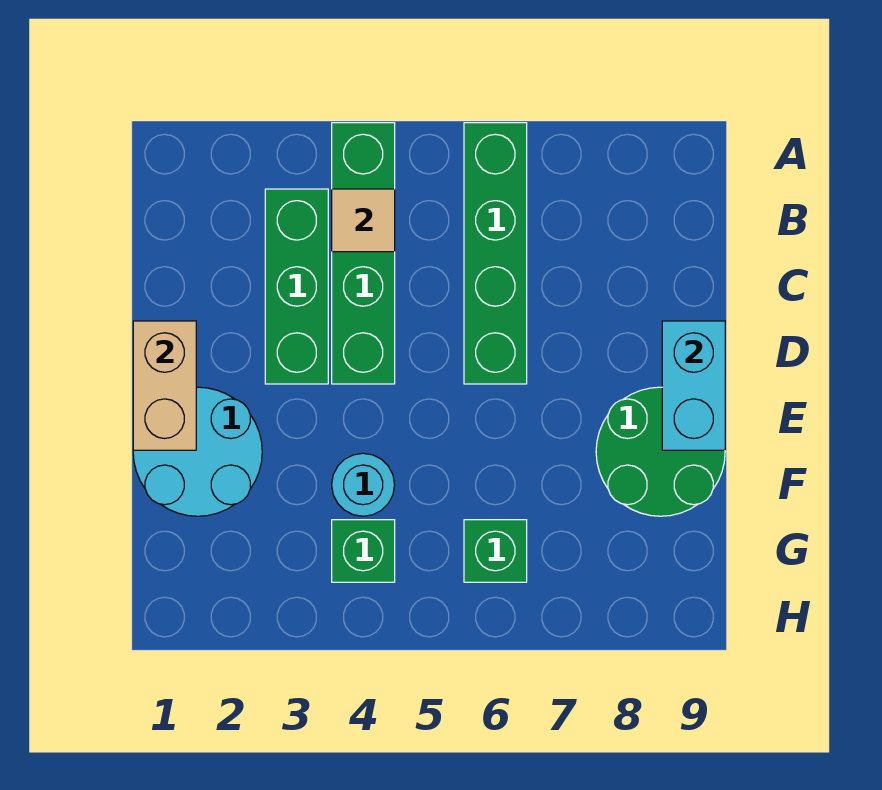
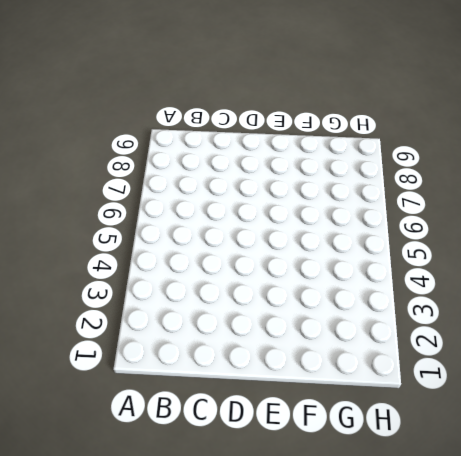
none -> green brick A4:D4 level 1
none -> green brick A6:D6 level 1

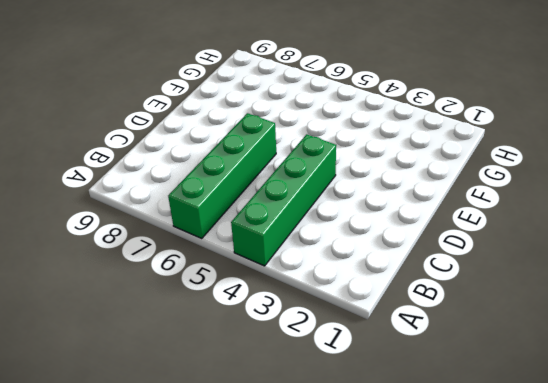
none -> green brick B3:D3 level 1
none -> cyan round brick E1:F2 level 1

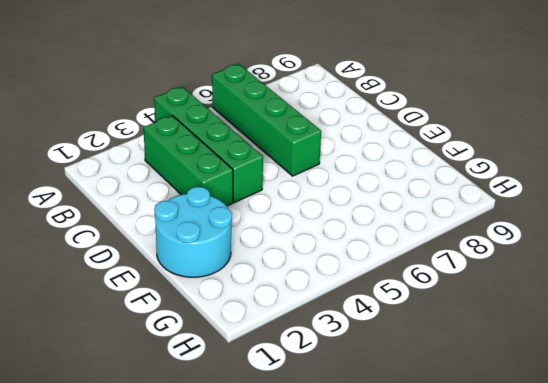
none -> green round brick E8:F9 level 1
none -> cyan round brick F4 level 1

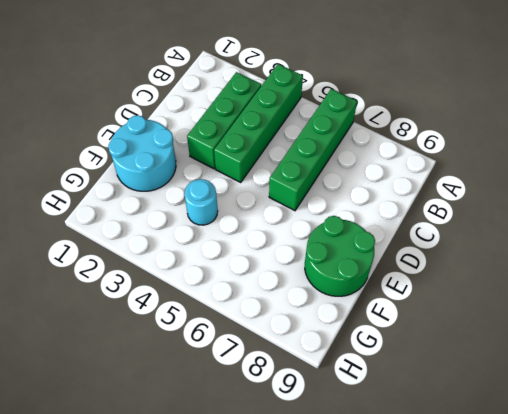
none -> green brick G4 level 1
none -> green brick G6 level 1

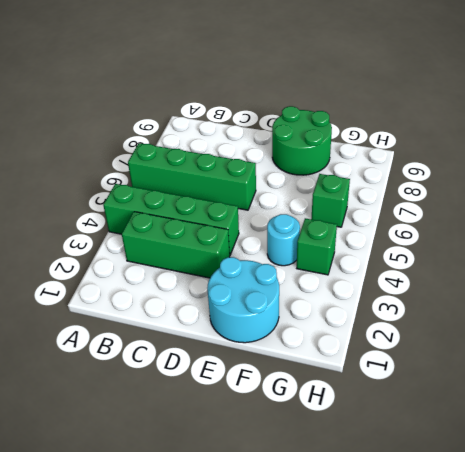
none -> tan tile B4 level 2
none -> tan brick D1:E1 level 2

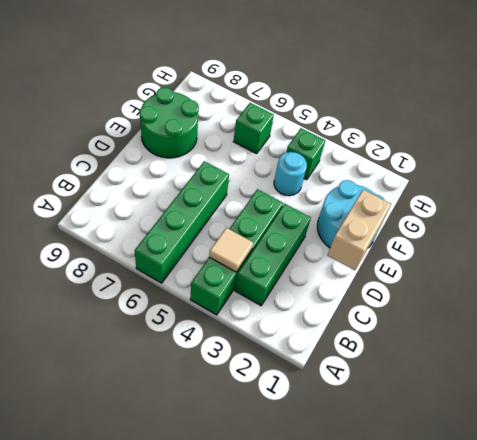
none -> cyan brick D9:E9 level 2

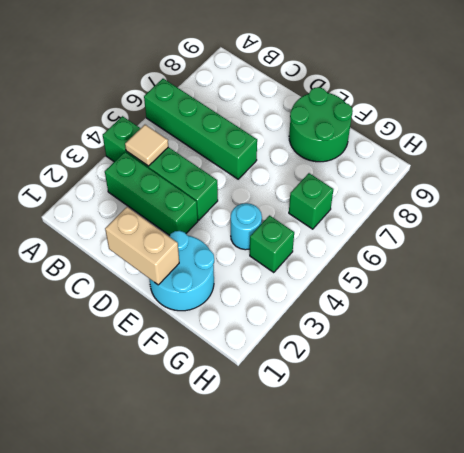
none -> cyan brick D9:E9 level 2

